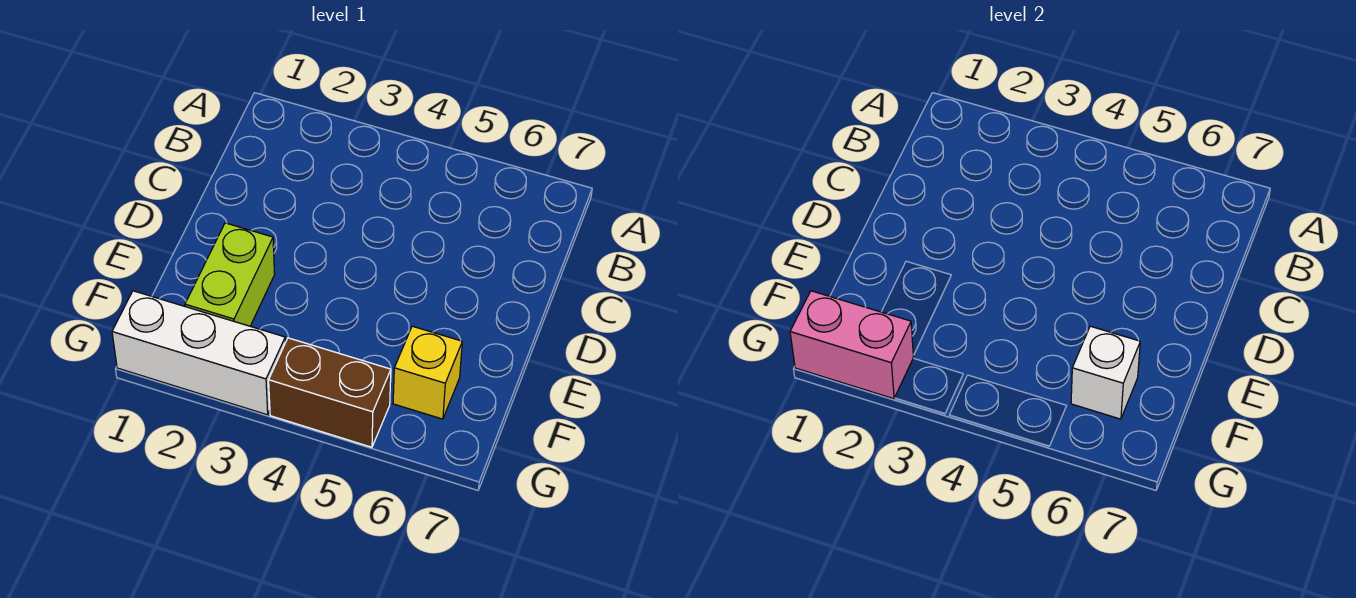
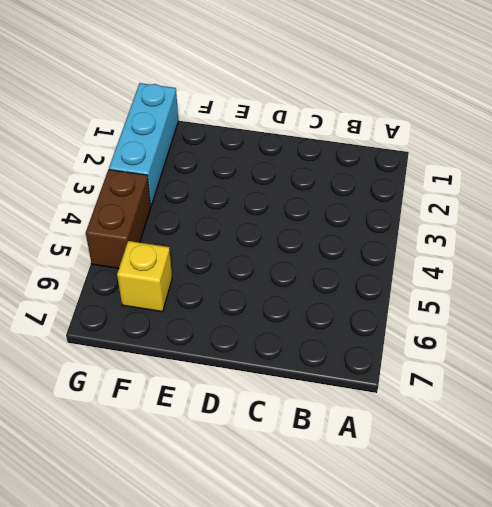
cyan brick G1:G3 level 1 -> white brick G1:G3 level 1
none -> lime brick E2:F2 level 1
none -> white brick F6 level 2

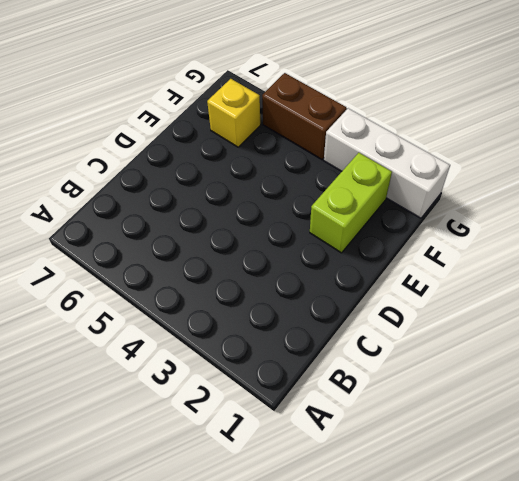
none -> white brick F6 level 2
none -> pink brick G1:G2 level 2

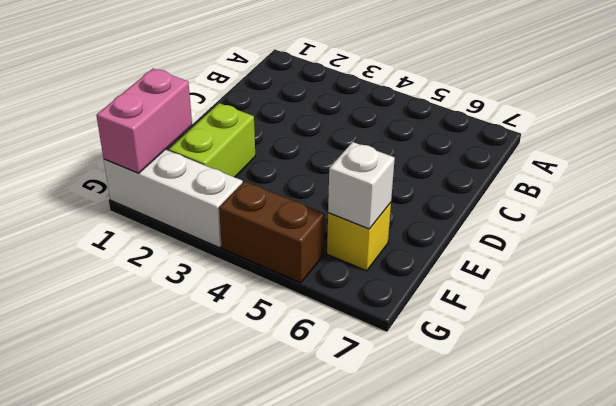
pink brick F1:G1 level 2 -> pink brick G1:G2 level 2

